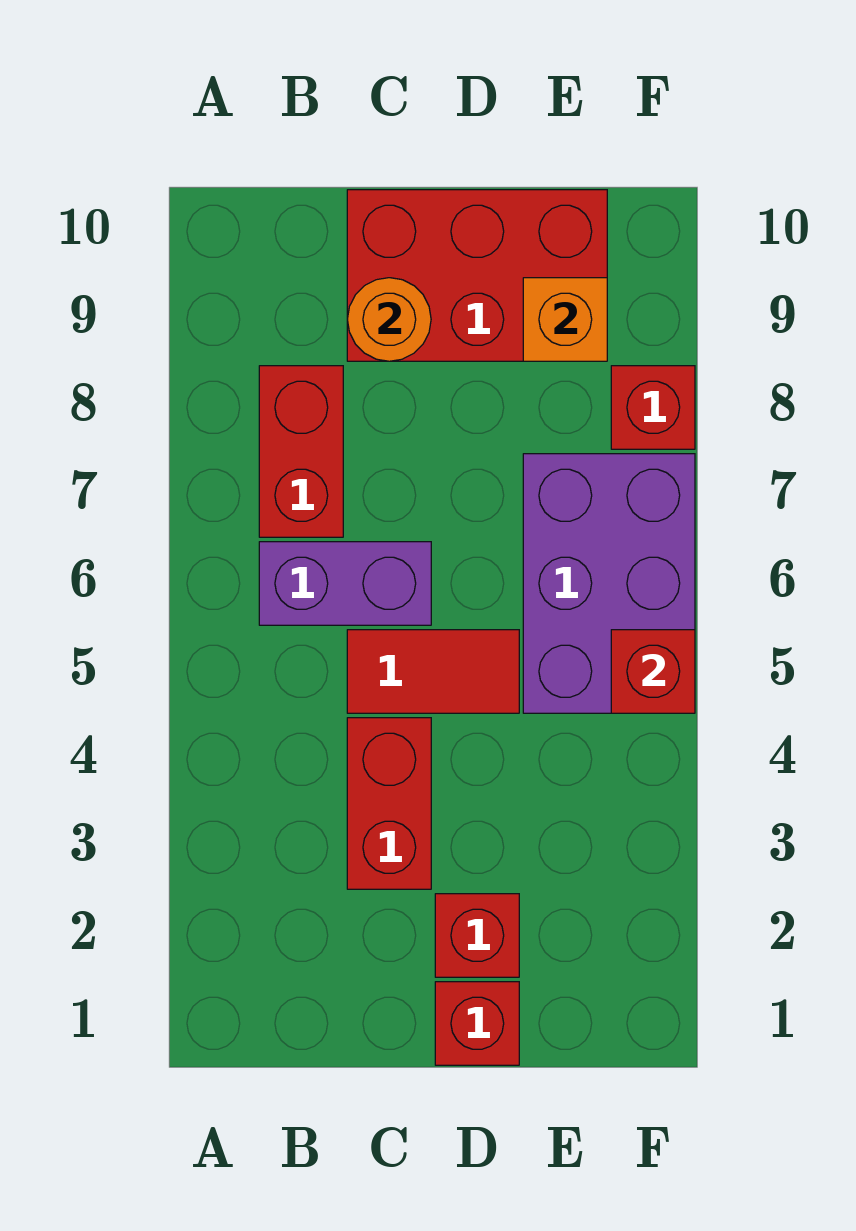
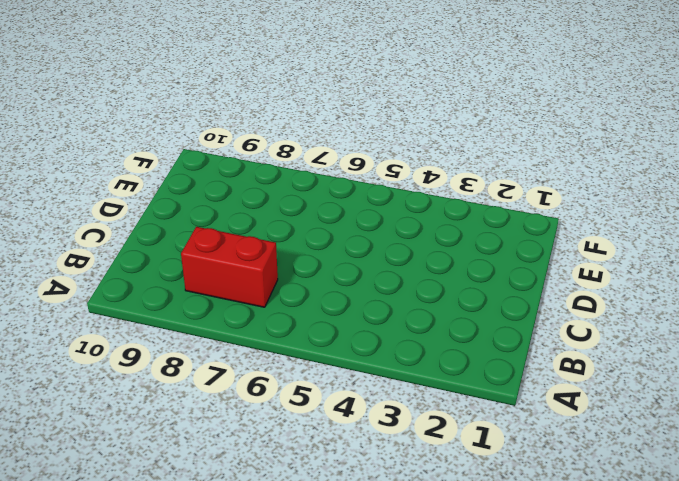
none -> purple brick B6:C6 level 1
none -> red brick C3:C4 level 1
none -> red tile C5:D5 level 1

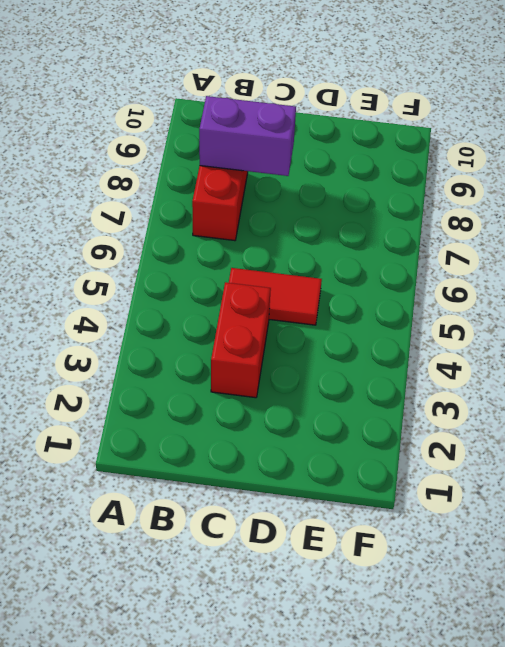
purple brick B8:C8 level 2 -> purple brick B6:C6 level 1
none -> red brick C9:E10 level 1
none -> red brick D1 level 1
none -> red brick D2 level 1

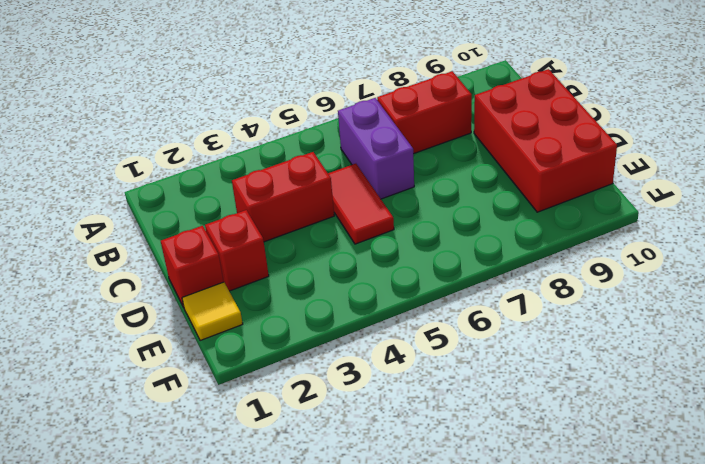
yellow tile E1 level 1 -> none
none -> purple brick E5:F7 level 1
none -> red brick F8 level 1
none -> orange round brick C9 level 2

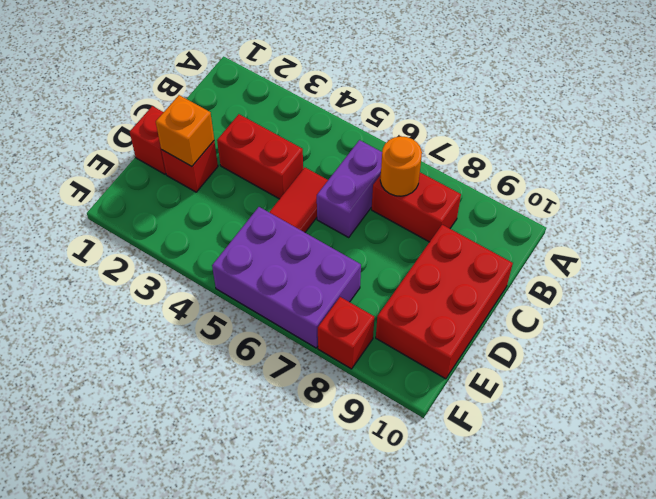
orange round brick B7 level 2 -> orange round brick C9 level 2
orange brick D2 level 2 -> orange brick E9 level 2
none -> red brick F5 level 2

